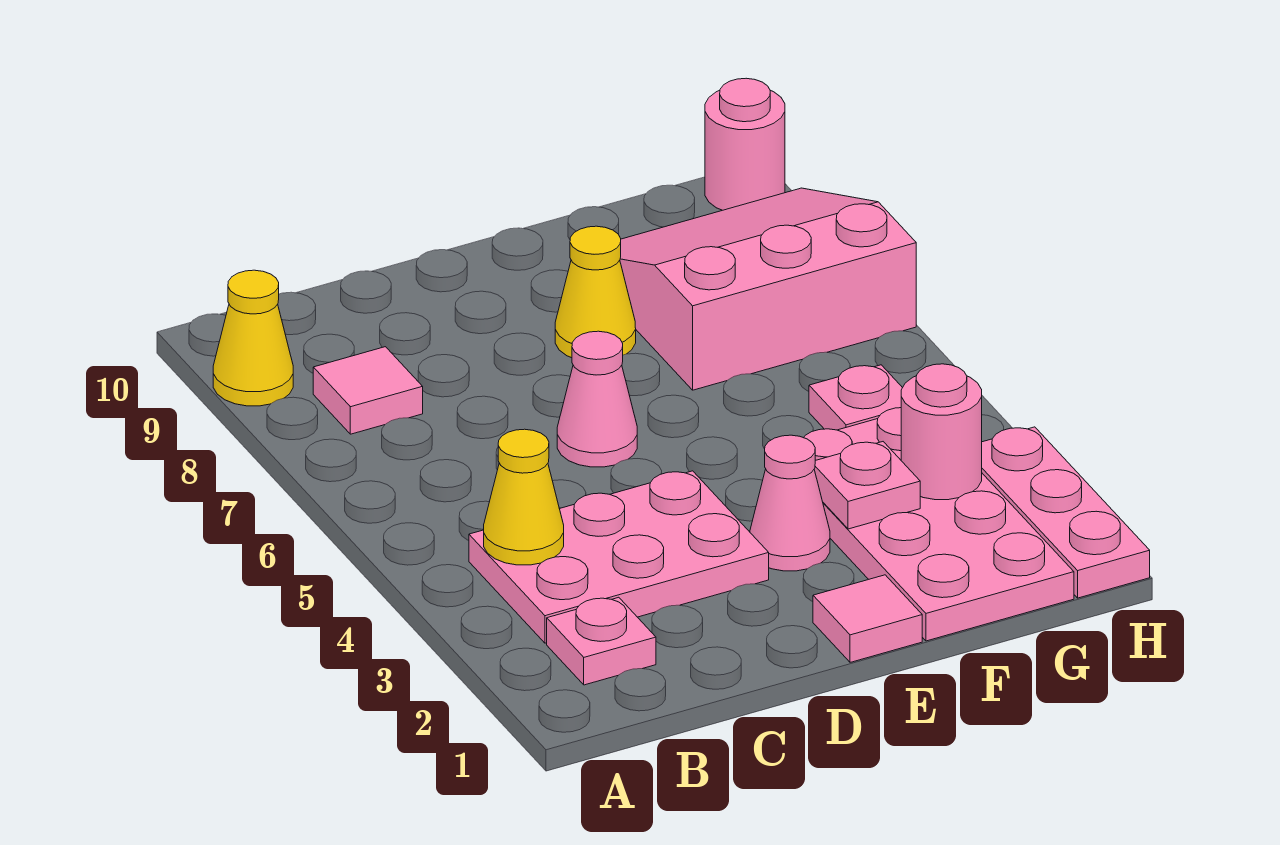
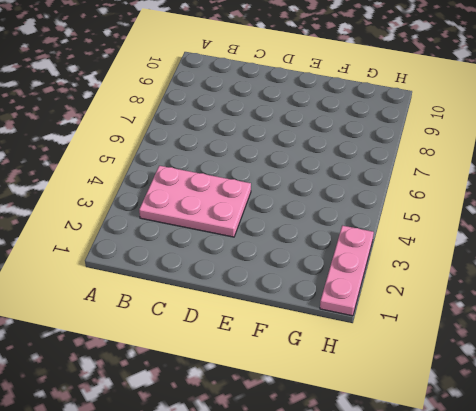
none -> yellow cone A9 level 1
none -> pink plate B2 level 1
none -> pink tile B8 level 1

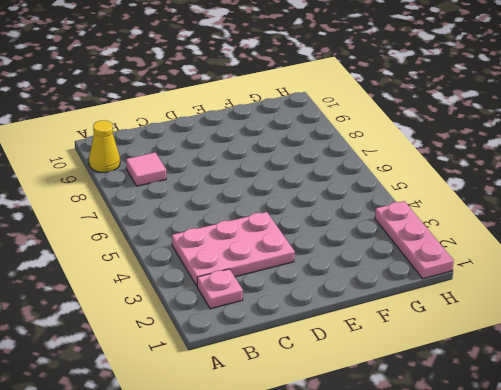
none -> pink cone D6 level 1
none -> pink tile E1 level 1
none -> pink cone E3 level 1

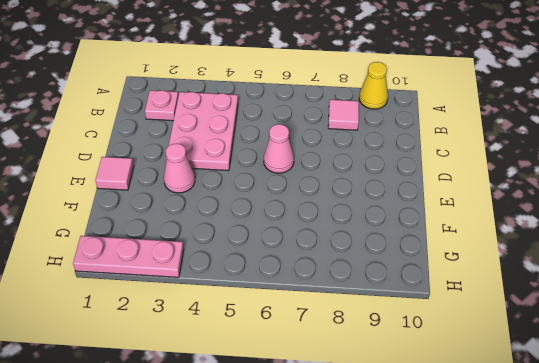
none -> yellow cone E8 level 1
none -> pink plate F1:G4 level 1
none -> pink slope F7:H9 level 1 top 7

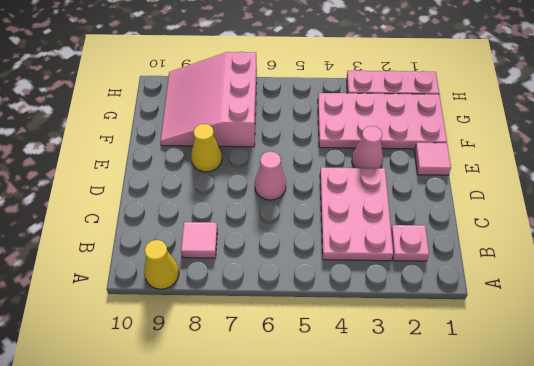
none -> pink plate G5 level 1
none -> pink round brick H10 level 1
none -> yellow cone B4 level 2

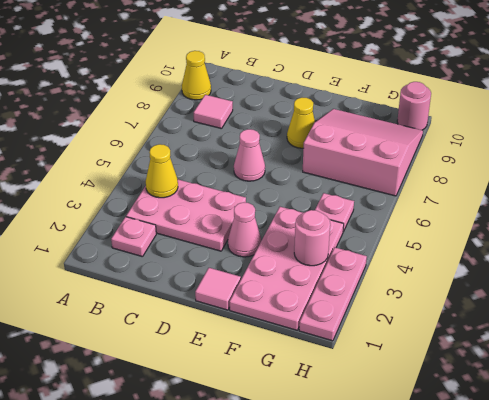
none -> pink plate F3 level 2

